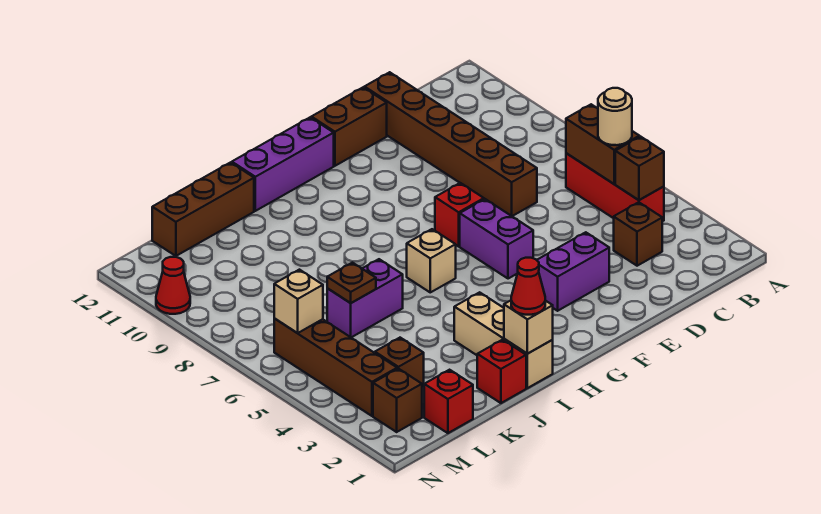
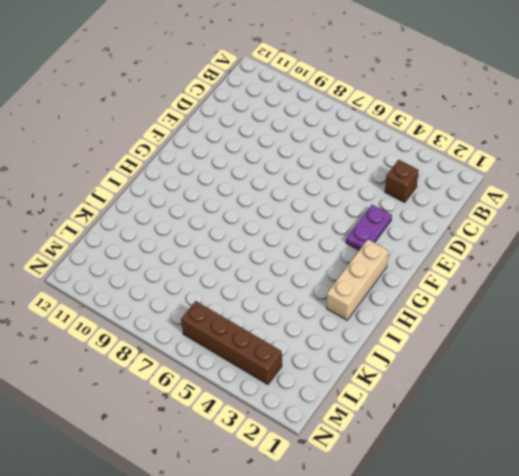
purple plate E3:F3 level 1 -> purple brick E3:F3 level 1
tan brick G2:I2 level 1 -> tan brick I1:I3 level 1
none -> red brick B4:B6 level 1
none -> brown brick D7:D12 level 1
none -> brown brick E12:F12 level 1

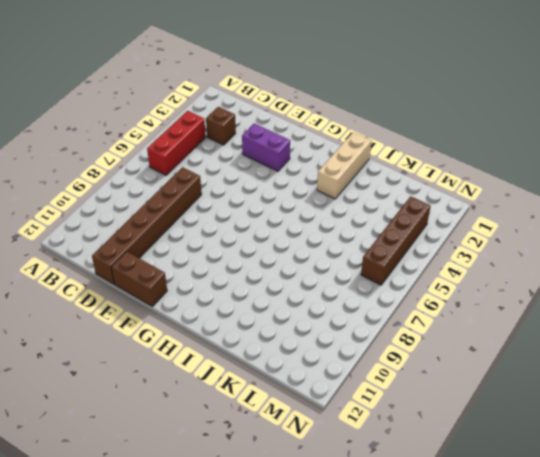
none -> purple brick F5:F6 level 1
none -> red brick F7 level 1
none -> purple brick G12:I12 level 1

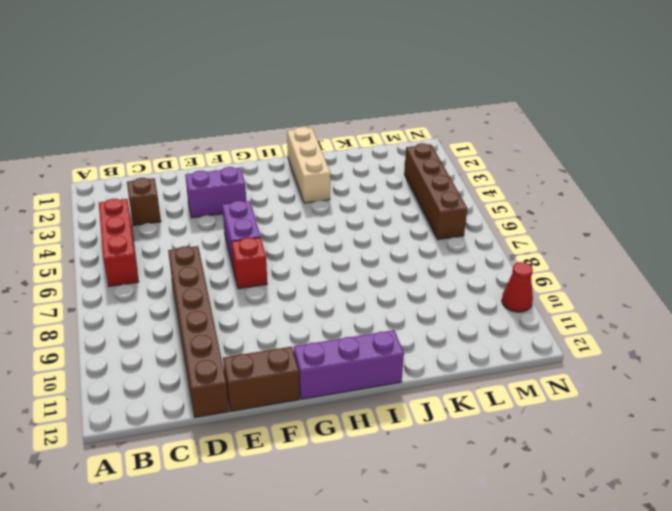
none -> tan brick H6 level 1
none -> red brick J1 level 1
none -> purple brick J6:K6 level 1

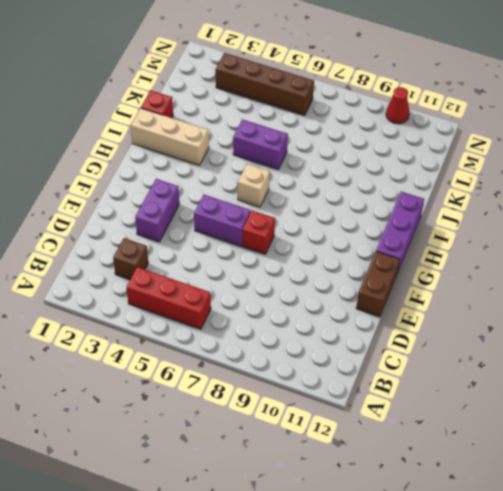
purple brick J5:J6 level 1 -> purple brick J6:K6 level 1
none -> brown brick D7:D12 level 1
none -> brown brick J12:L12 level 1
none -> red brick L1 level 1

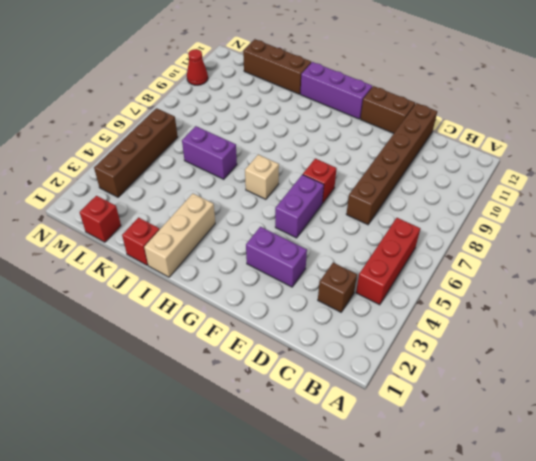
none -> brown brick L3 level 1
none -> brown brick M2 level 1
none -> brown brick B4 level 2

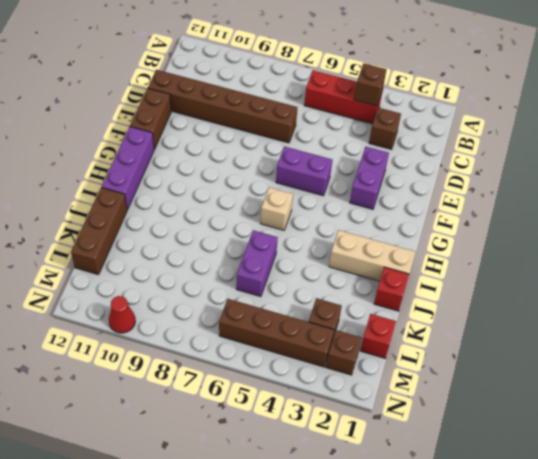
none -> red brick F7 level 1
none -> brown brick B5:B6 level 2
none -> tan brick I1 level 2

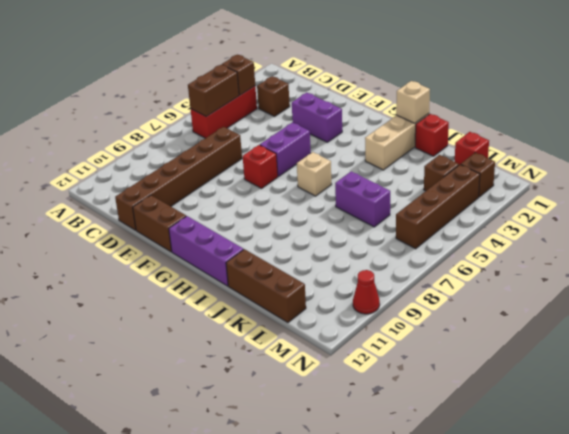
none -> brown plate K6 level 2
none -> tan brick M6 level 2
none -> tan round brick B5 level 3

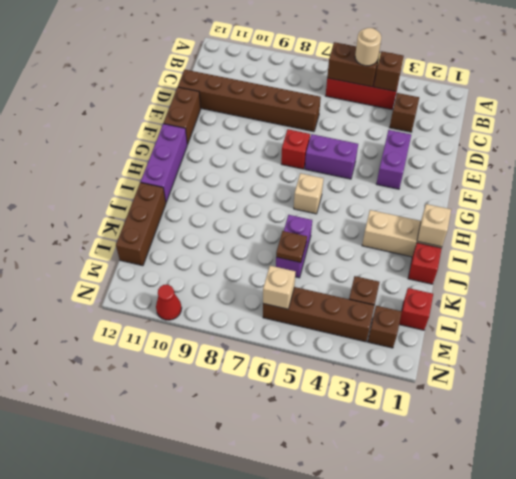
none -> red cone I1 level 3

